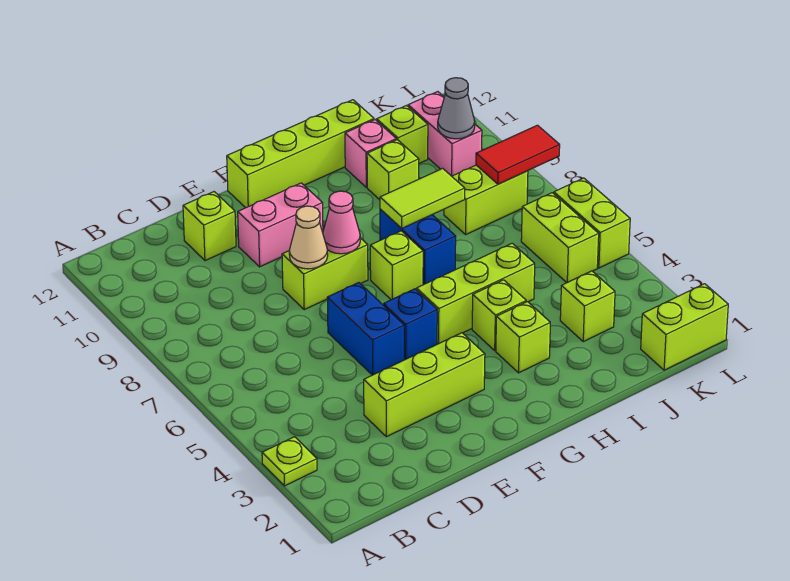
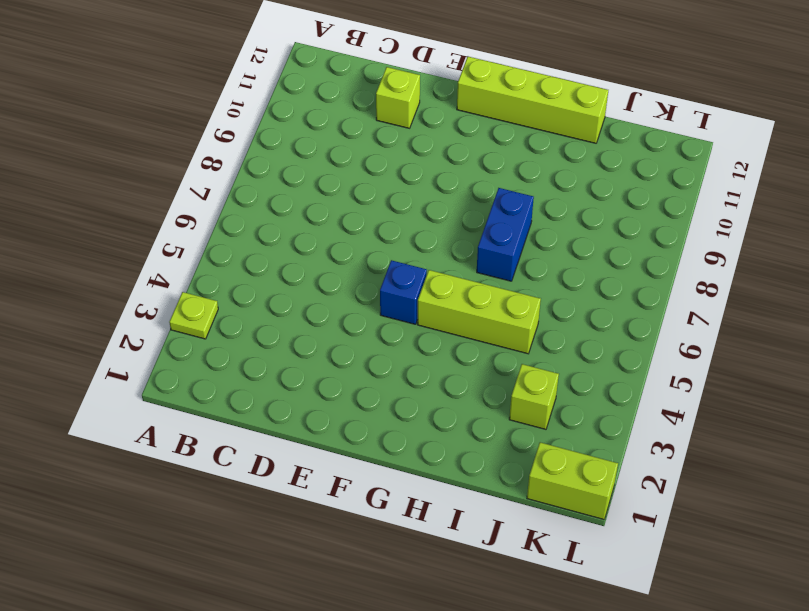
none -> lime brick D3:F3 level 1
none -> blue brick E5:E6 level 1
none -> lime brick E8:F8 level 1

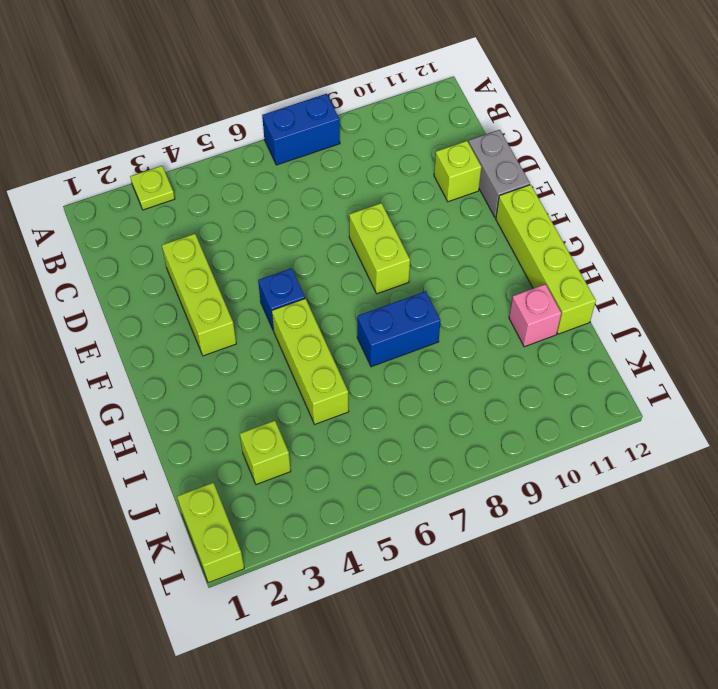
blue brick A7:A8 level 1 -> blue brick E5:E6 level 1
grey brick D12:E12 level 1 -> none
none -> pink brick E10:F10 level 1
none -> lime brick G7 level 1
none -> lime brick H3 level 1

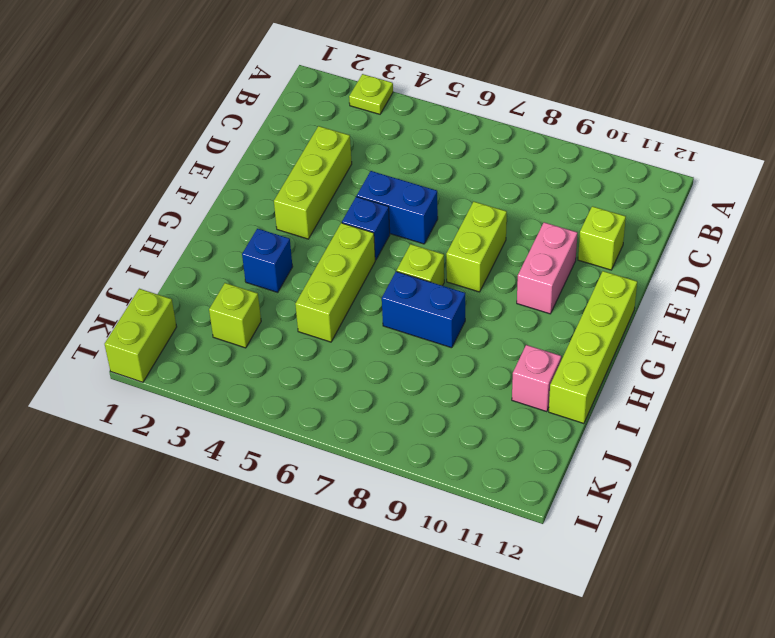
blue brick H3 level 1 -> lime brick H3 level 1
none -> lime brick H4 level 1
none -> lime brick I10 level 1
none -> lime brick J8:K8 level 1

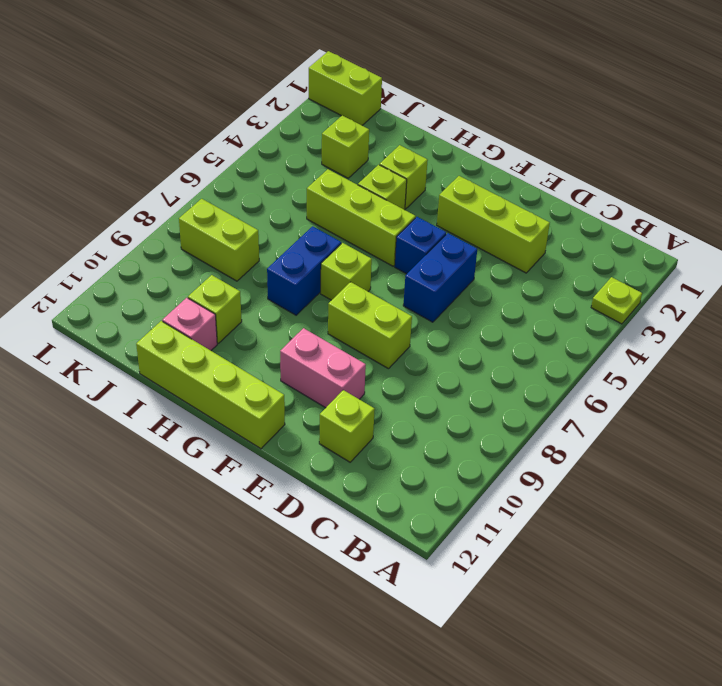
none -> lime brick J11 level 1
none -> lime brick K5:K6 level 1
none -> pink brick K10:K11 level 1

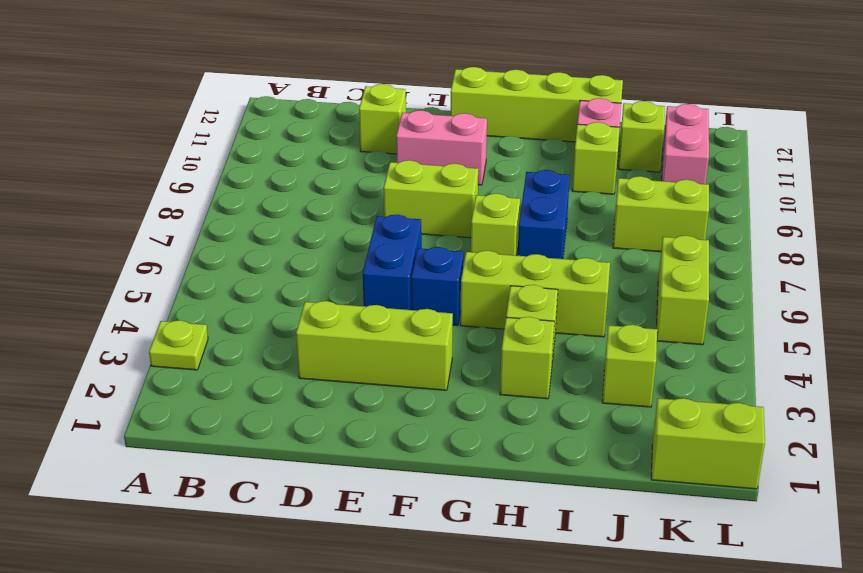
none -> lime brick L5:L6 level 1
none -> tan cone E8 level 2
none -> pink cone F8 level 2

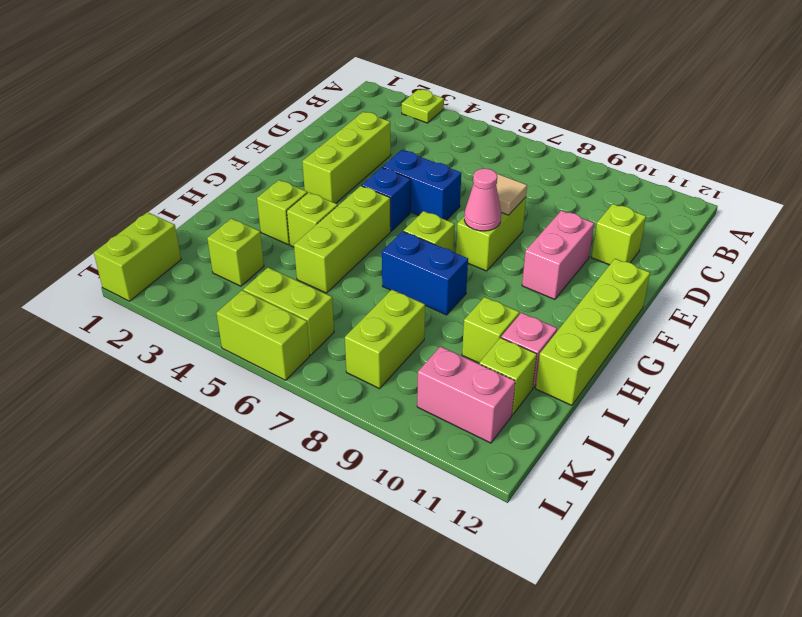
tan tile E8 level 2 -> tan cone E8 level 2
none -> lime tile H8:I8 level 2
none -> red tile K8:L8 level 2
none -> grey cone K10 level 2

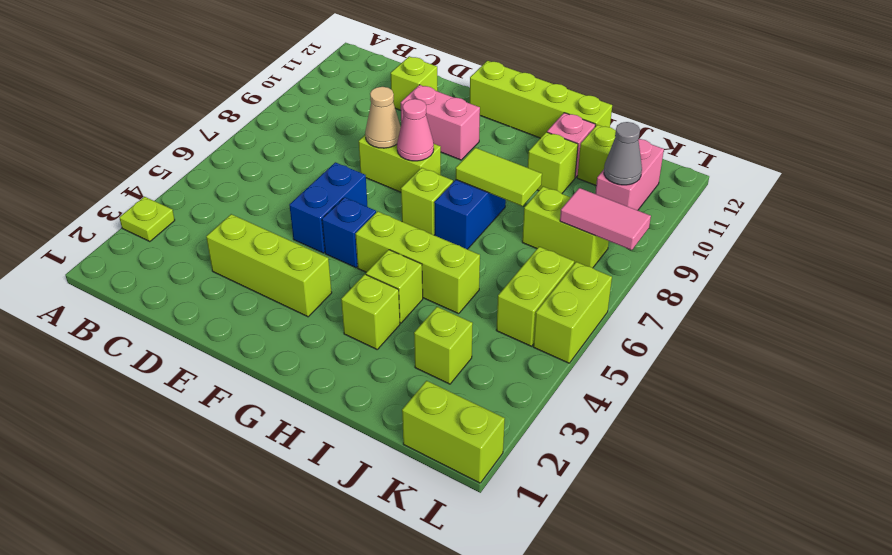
pink tile K8:L8 level 2 -> red tile K8:L8 level 2

